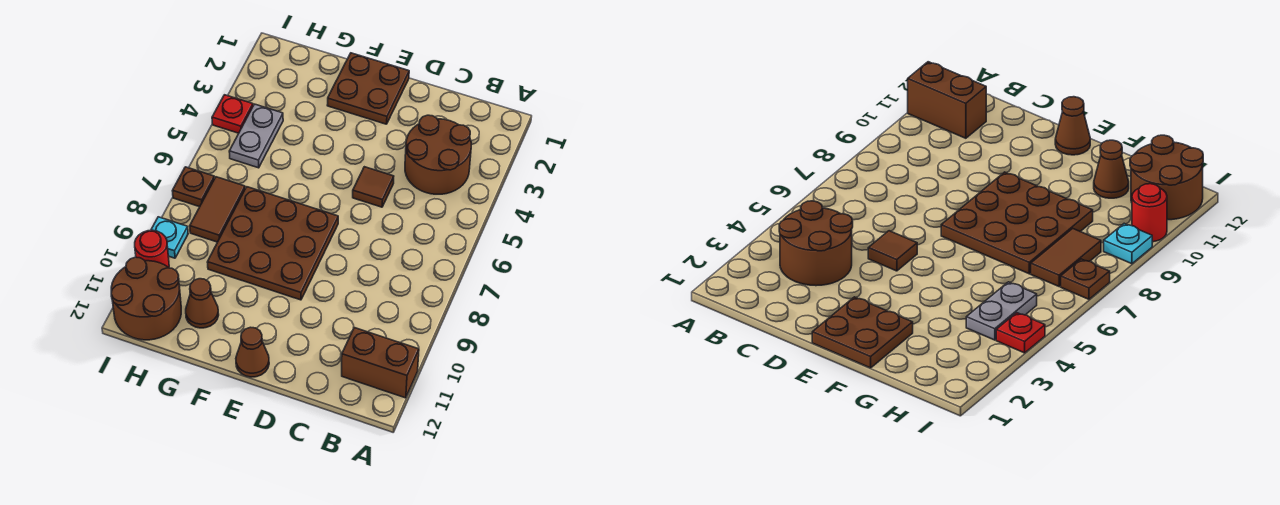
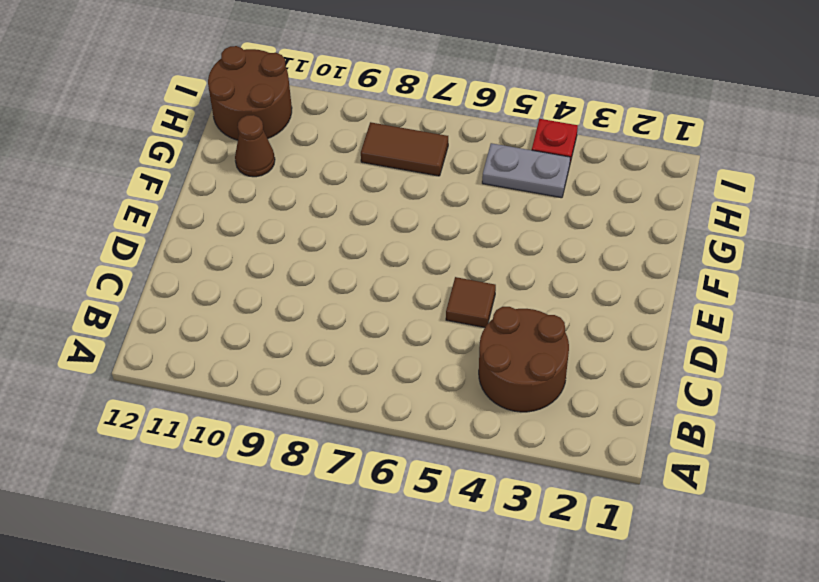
none -> brown brick A11:B11 level 1
none -> brown plate E1:F2 level 1
none -> brown plate E7:G9 level 1

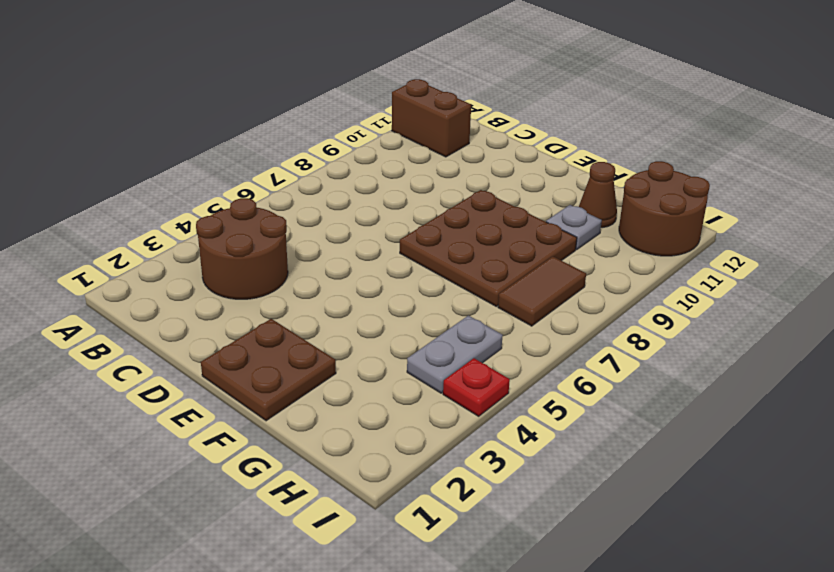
grey plate G10 level 1 -> none
none -> brown tile D5 level 1
none -> brown cone E12 level 1
none -> brown plate I7 level 1

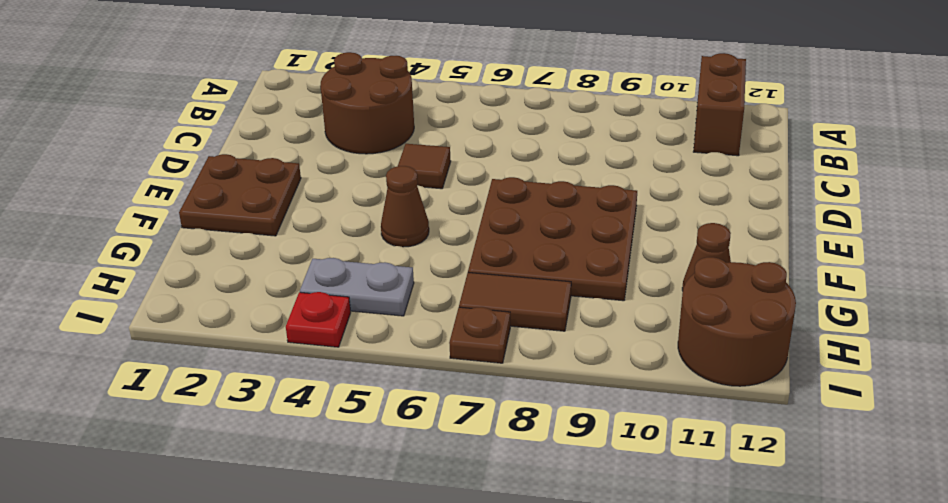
brown cone F5 level 1 -> brown cone E12 level 1
none -> cyan plate I9 level 1
none -> red round brick I10 level 1

